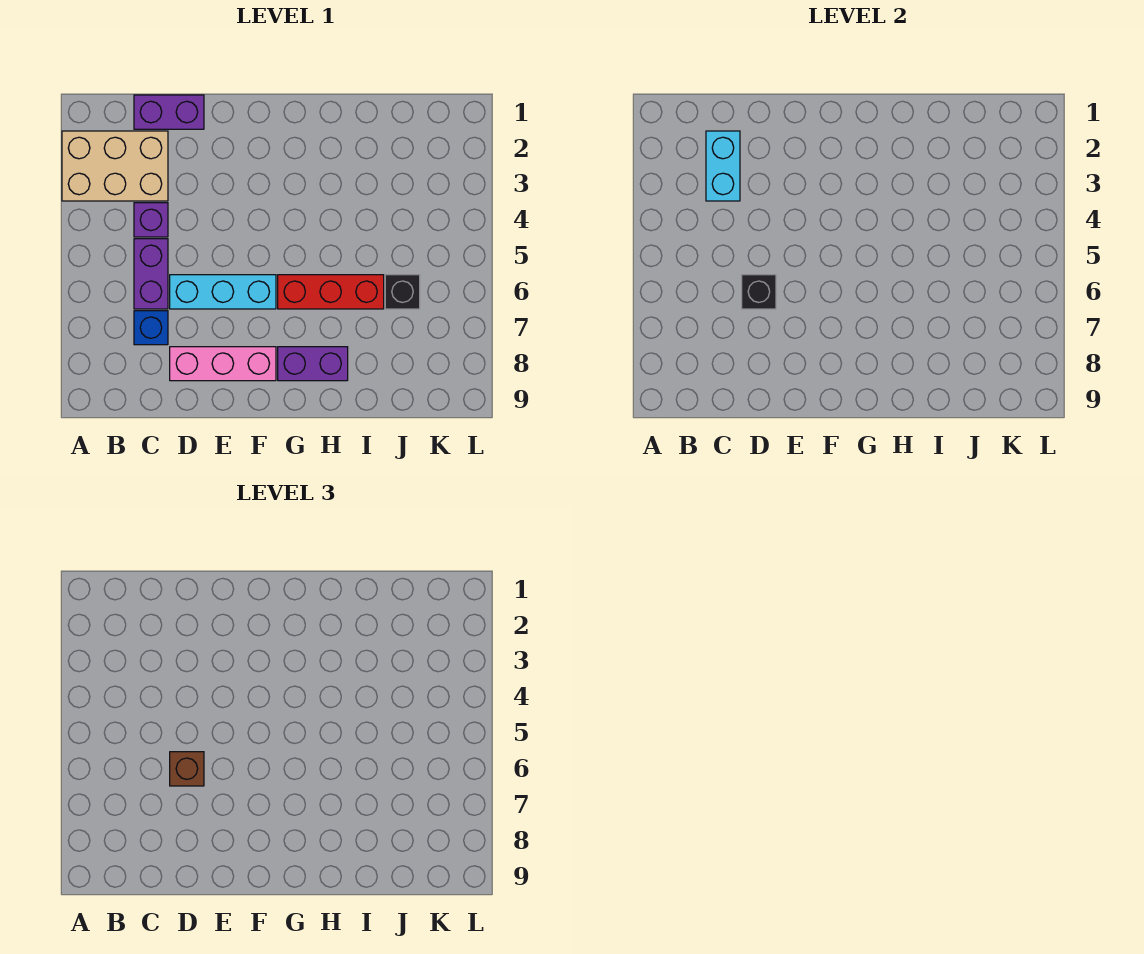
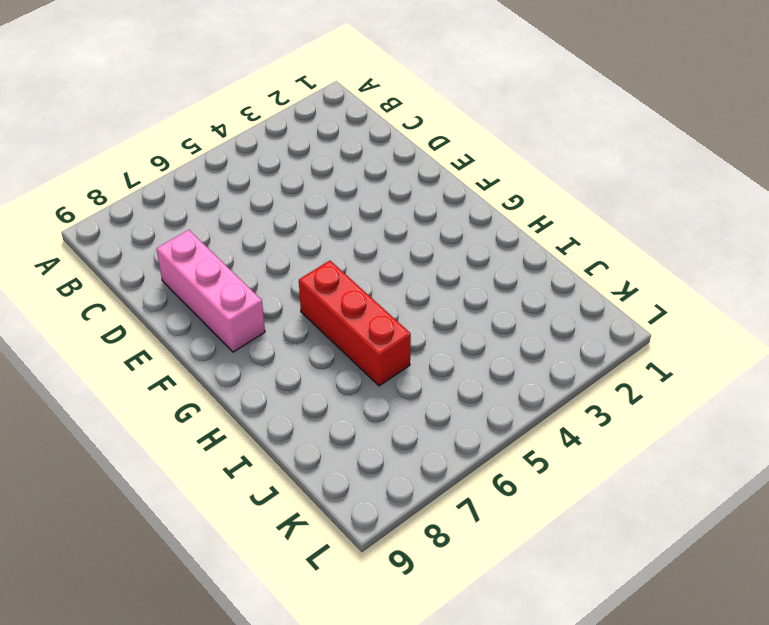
none -> tan brick A2:C3 level 1
none -> purple brick C1:D1 level 1
none -> purple brick C4 level 1

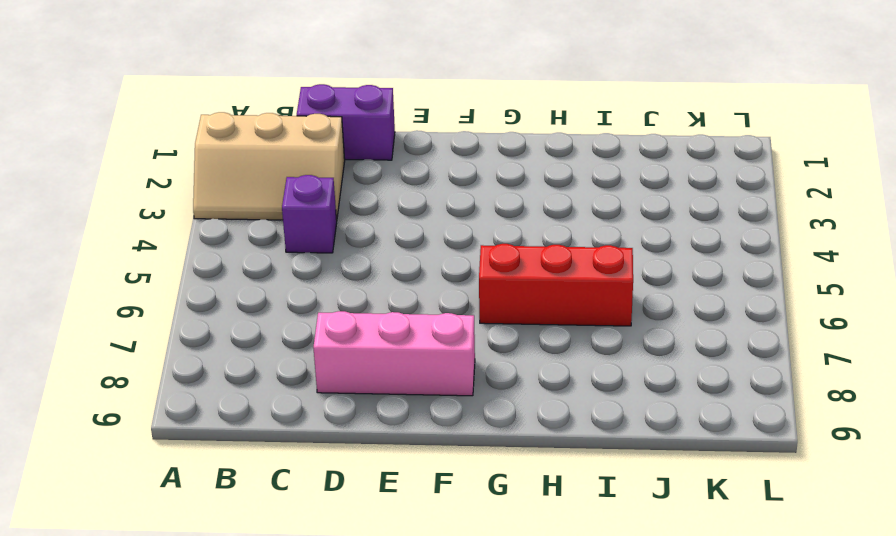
tan slope A2:C3 level 1 top 2 -> tan brick A2:C3 level 1
none -> purple brick C5:C6 level 1
none -> blue brick C7 level 1
none -> cyan brick D6:F6 level 1

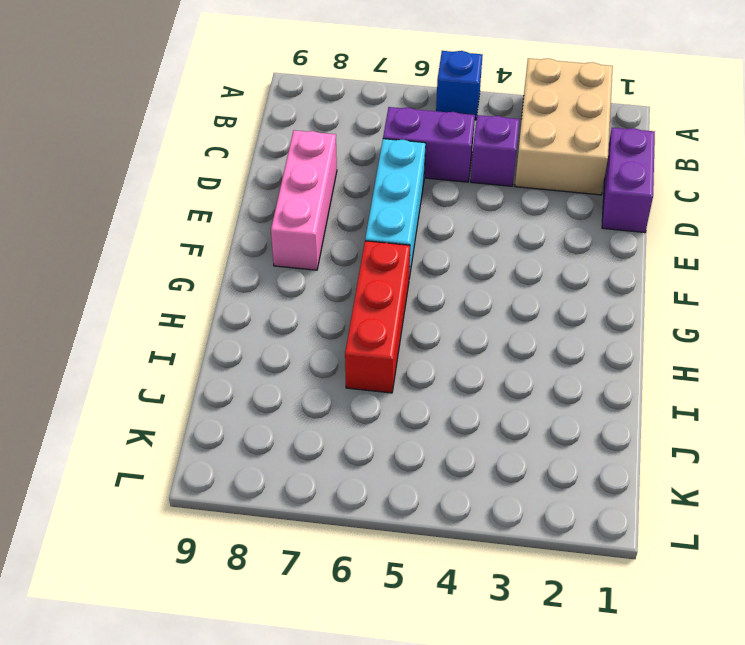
blue brick A5 level 1 -> blue brick C7 level 1
none -> purple brick G8:H8 level 1
none -> black brick J6 level 1
none -> cyan brick C2:C3 level 2

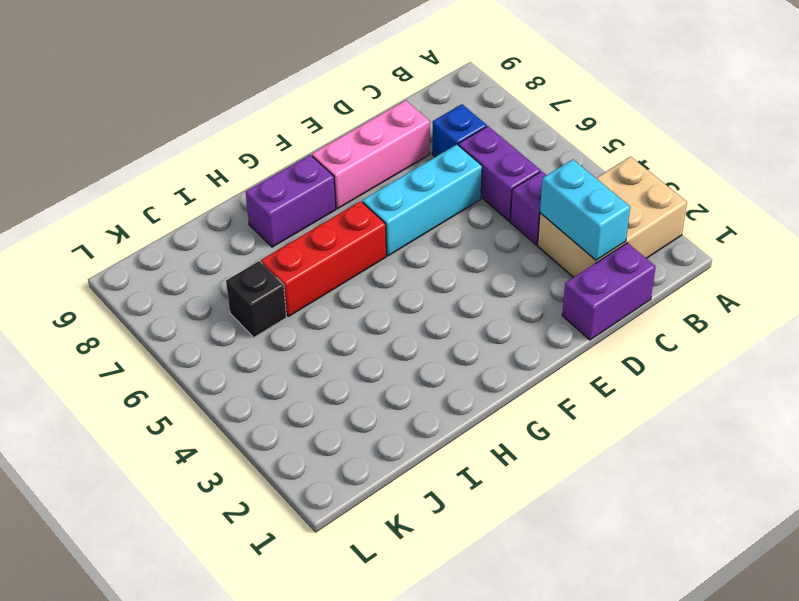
none -> black brick D6 level 2
none -> brown brick D6 level 3

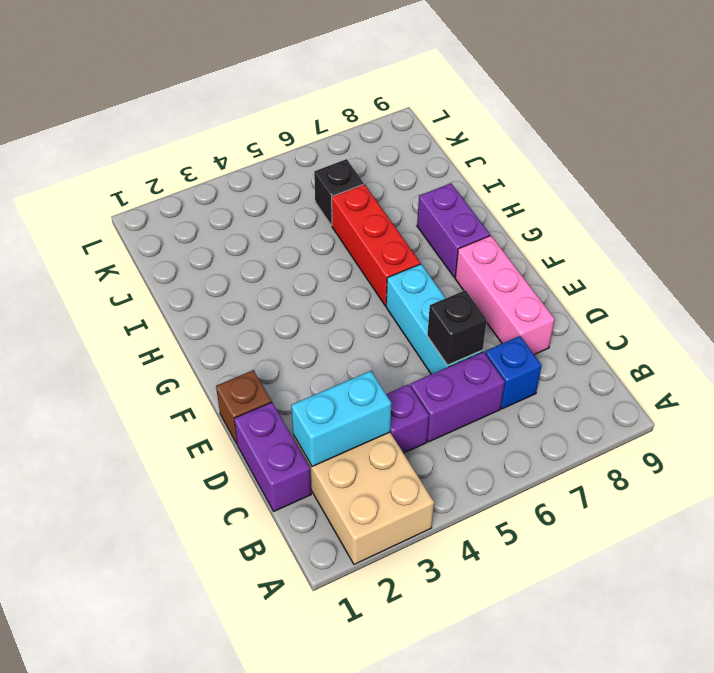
brown brick E1 level 1 -> brown brick D6 level 3

